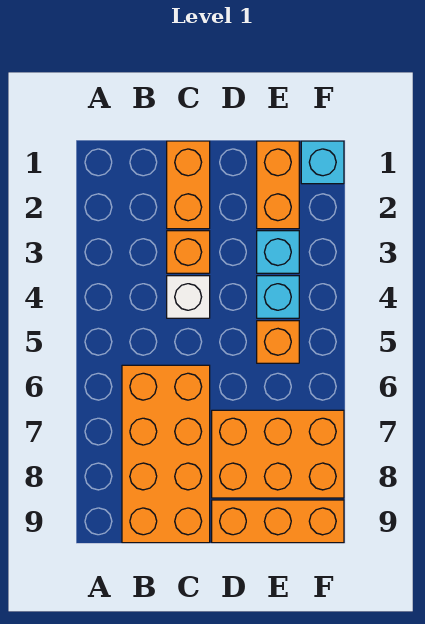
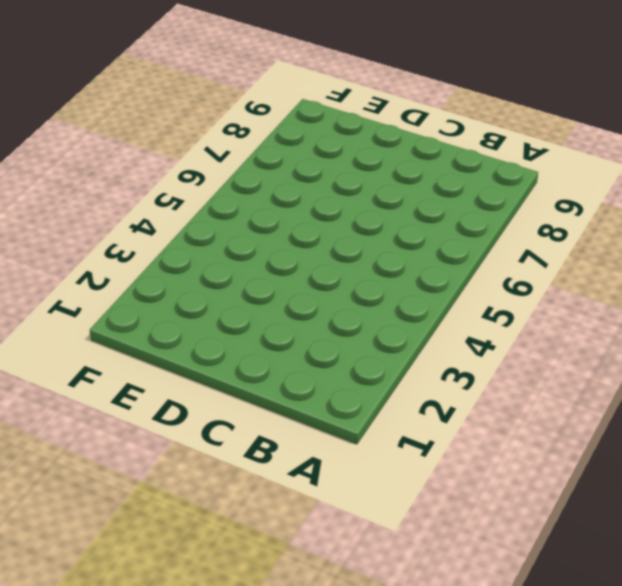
none -> orange brick B6:C9 level 1
none -> orange brick C1:C2 level 1

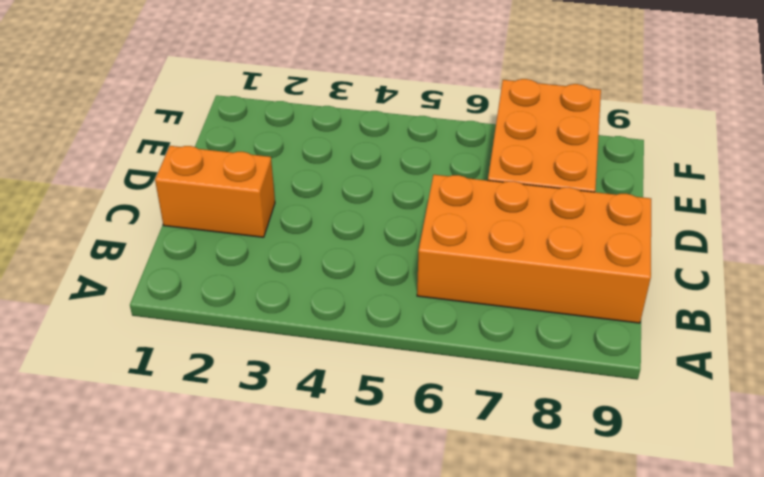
none -> orange brick C3 level 1
none -> white brick C4 level 1

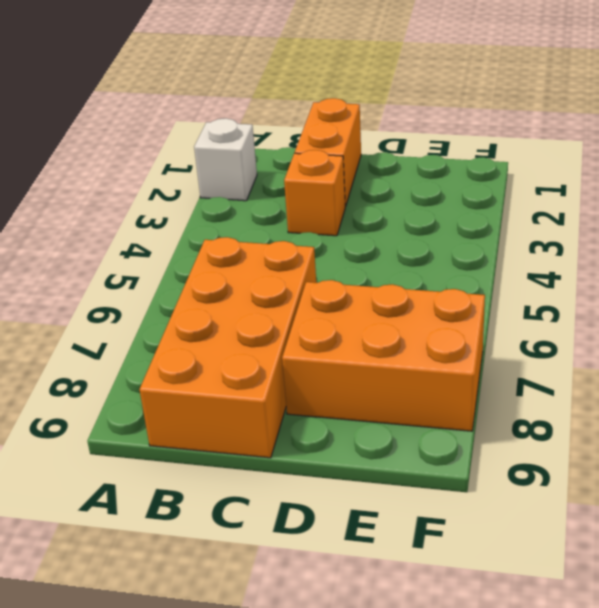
white brick A2 level 1 -> white brick C4 level 1
none -> orange brick D9:F9 level 1
none -> orange brick E1:E2 level 1

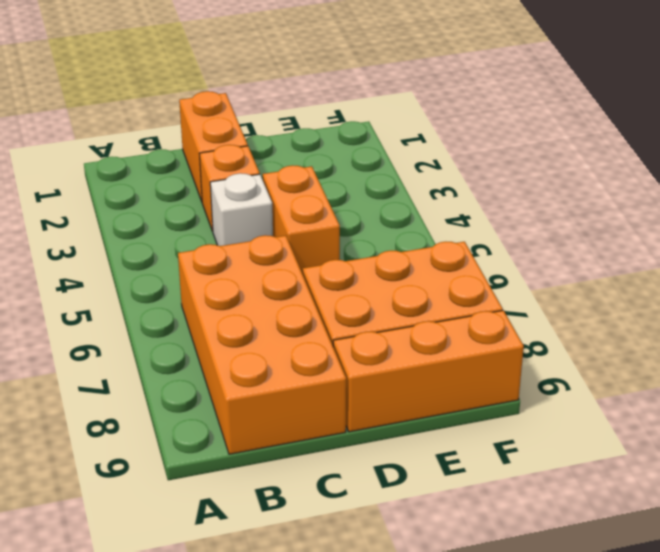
orange brick D4:D5 level 1 -> orange brick E1:E2 level 1
none -> cyan brick E3 level 1
none -> cyan brick E4 level 1

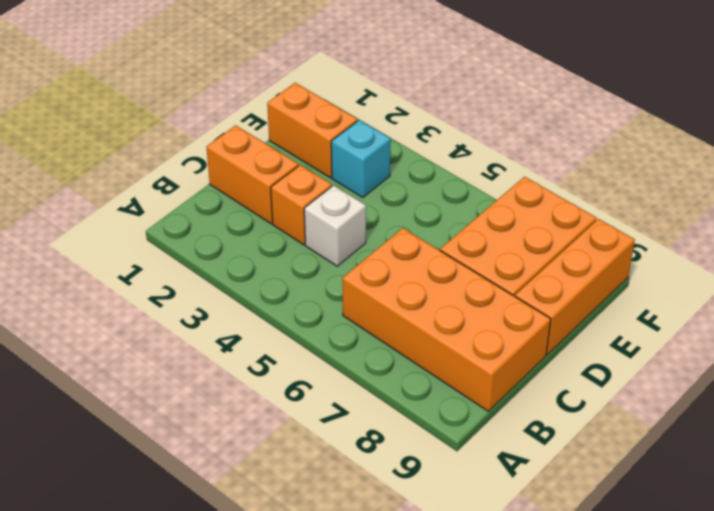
none -> cyan brick E4 level 1
none -> orange brick E5 level 1

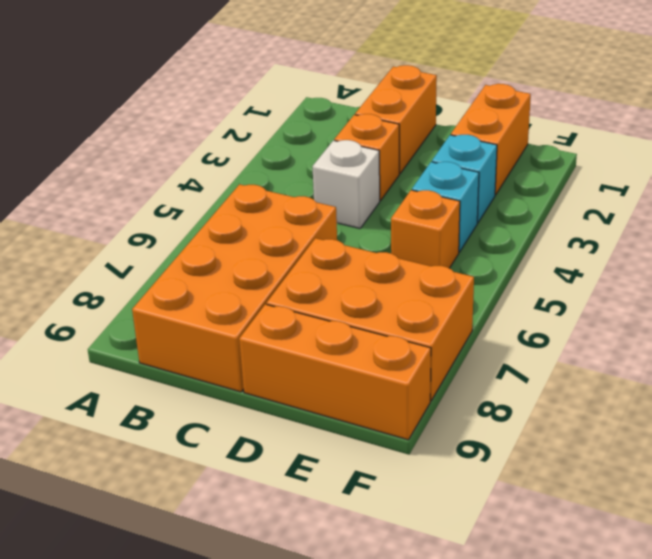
none -> cyan brick F1 level 1

